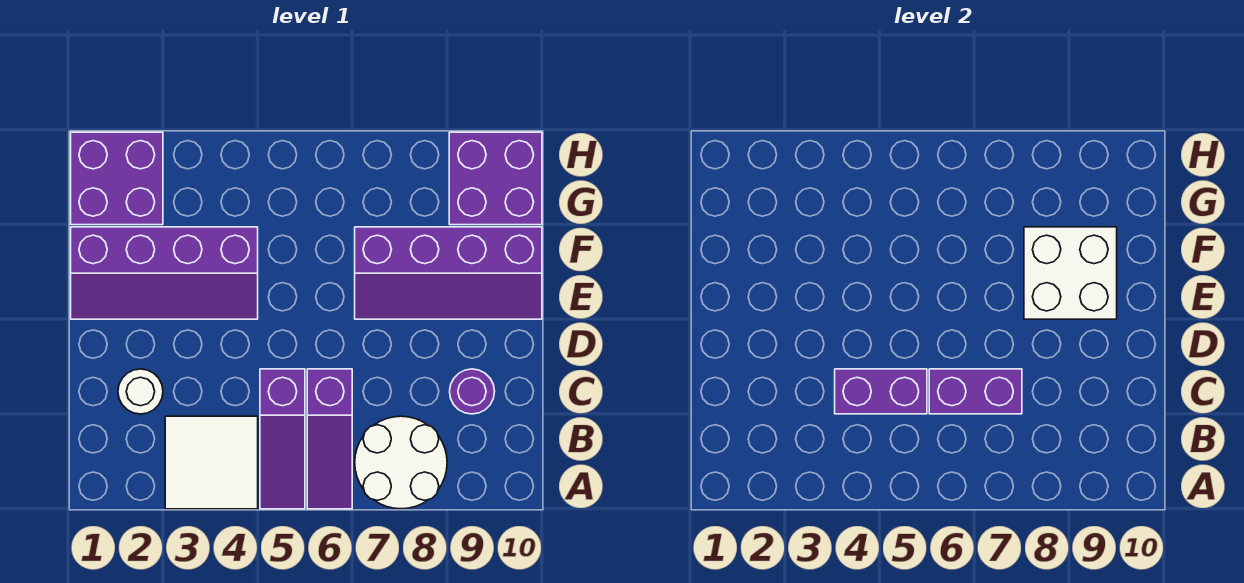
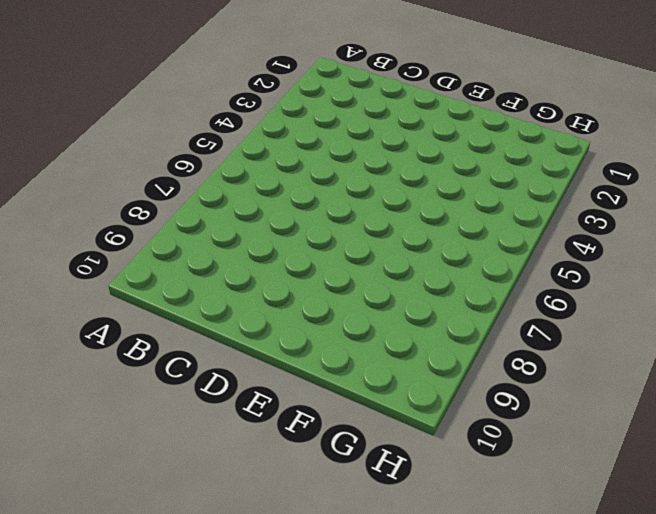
none -> white tile A3:B4 level 1
none -> purple slope A5:C5 level 1 top C
none -> purple slope A6:C6 level 1 top C

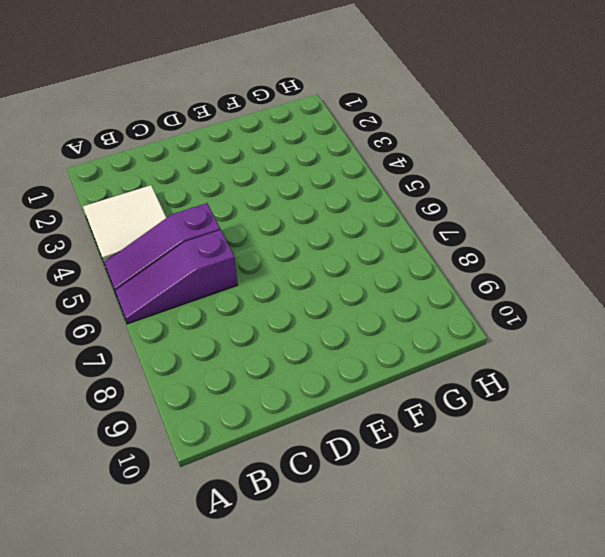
none -> white round brick A7:B8 level 1
none -> white round brick C2 level 1
none -> purple round brick C9 level 1

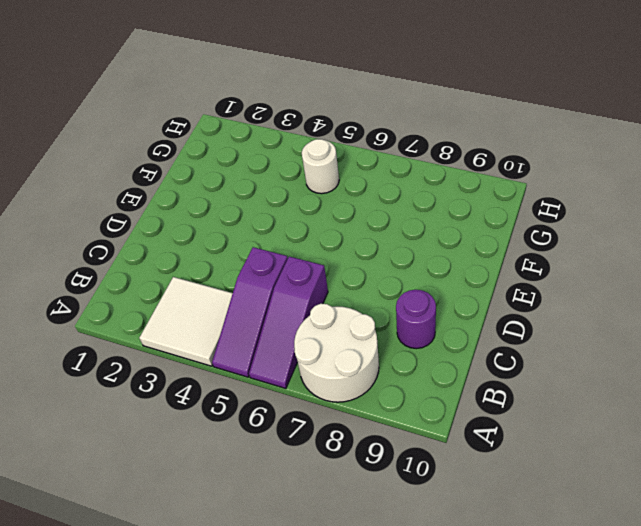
white round brick G5 level 1 -> white round brick C2 level 1
none -> purple slope E1:F4 level 1 top F
none -> purple slope E7:F10 level 1 top F
none -> purple brick G1:H2 level 1

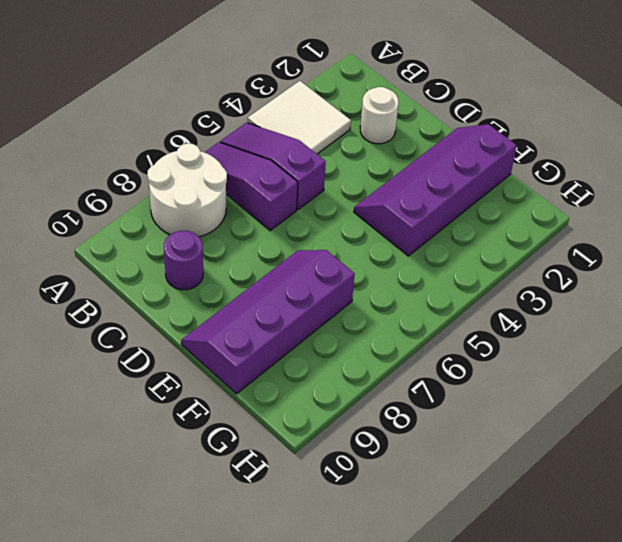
none -> purple brick G1:H2 level 1
none -> purple brick G9:H10 level 1
none -> purple brick C4:C5 level 2

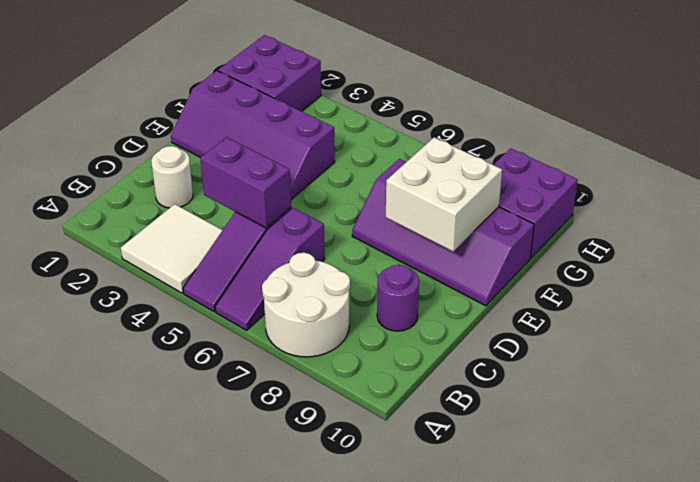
none -> purple brick C6:C7 level 2

